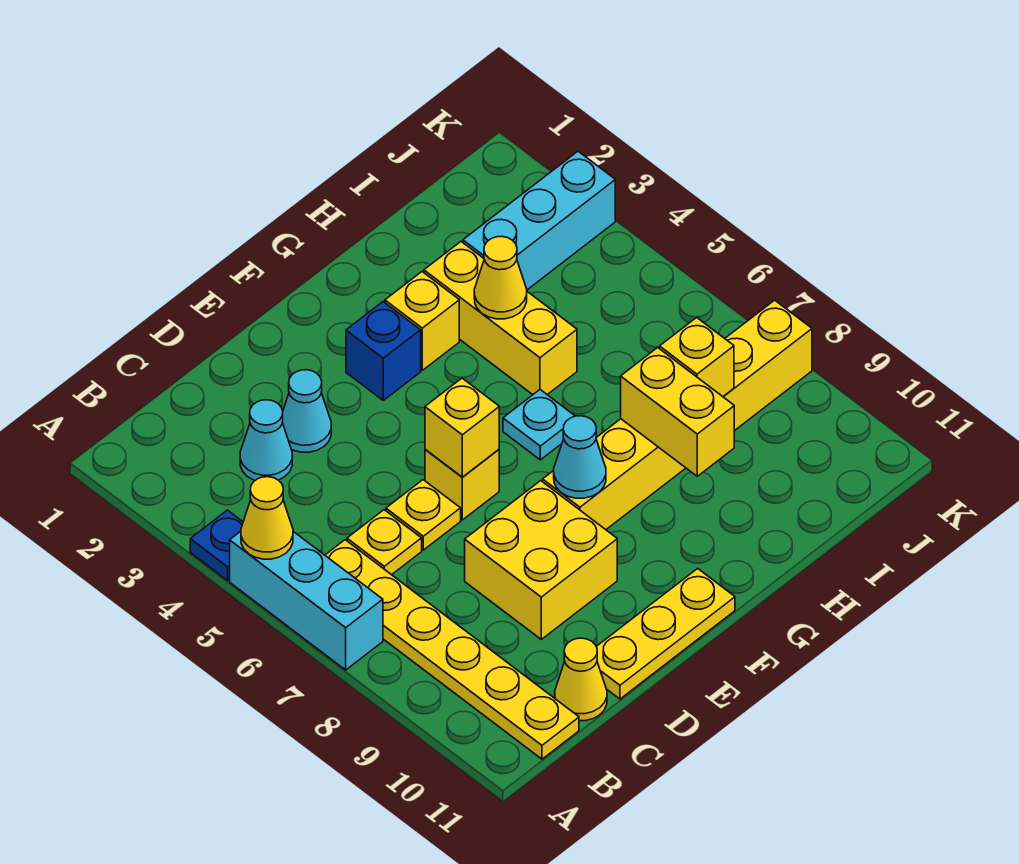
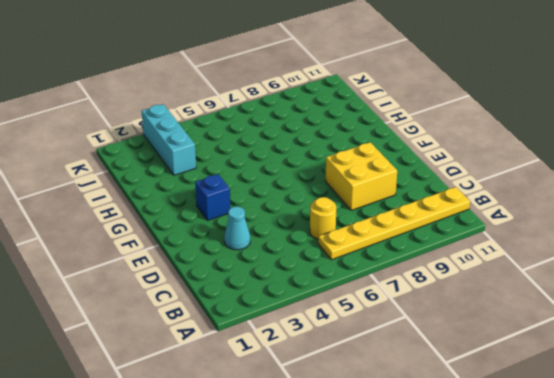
yellow round brick C6 level 1 -> yellow plate C6 level 1
none -> blue plate A4 level 1
none -> cyan brick A5:A7 level 1
none -> cyan cone C3 level 1

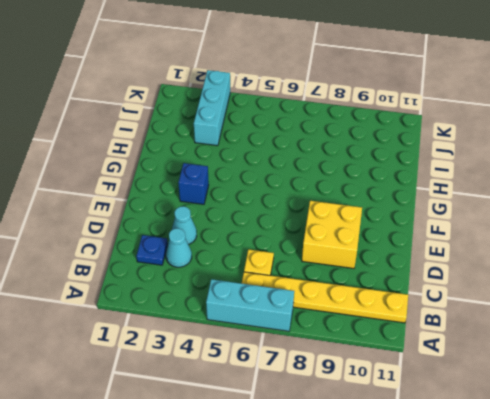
blue plate C2 level 1 -> blue plate A4 level 1
none -> yellow cone C11 level 1
none -> yellow plate D6 level 1
none -> yellow plate D11:F11 level 1

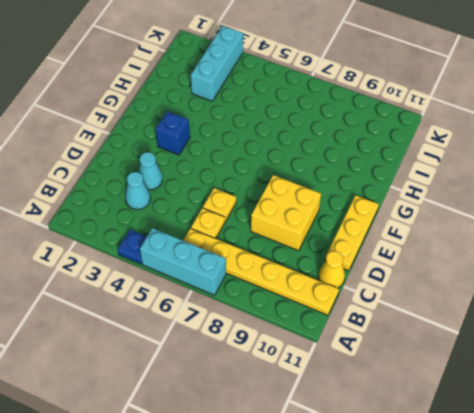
none -> yellow brick E6 level 1
none -> yellow brick F8:K8 level 1
none -> yellow brick G3 level 1

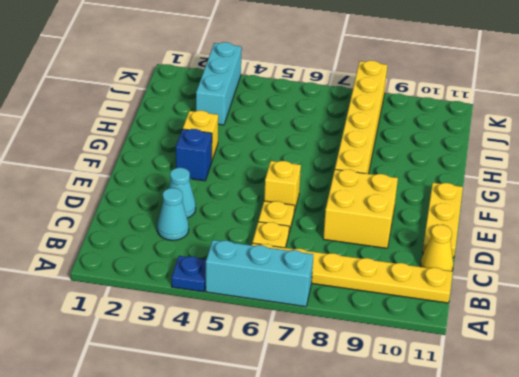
none -> cyan plate G6 level 1
none -> yellow brick H3:H5 level 1
none -> yellow cone A5 level 2

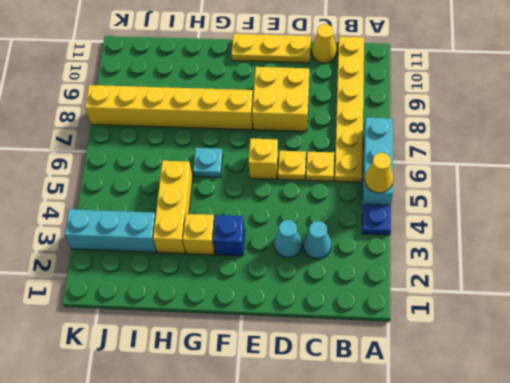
none -> yellow brick E6 level 2
none -> cyan cone F8 level 2
none -> yellow cone H4 level 2

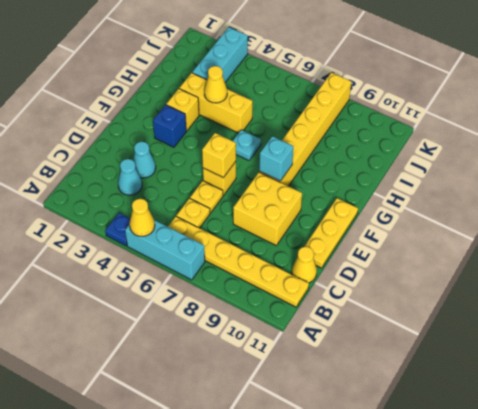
cyan brick F8 level 2 -> cyan cone F8 level 2
none -> yellow brick H8:H9 level 2
none -> yellow brick I8 level 2

